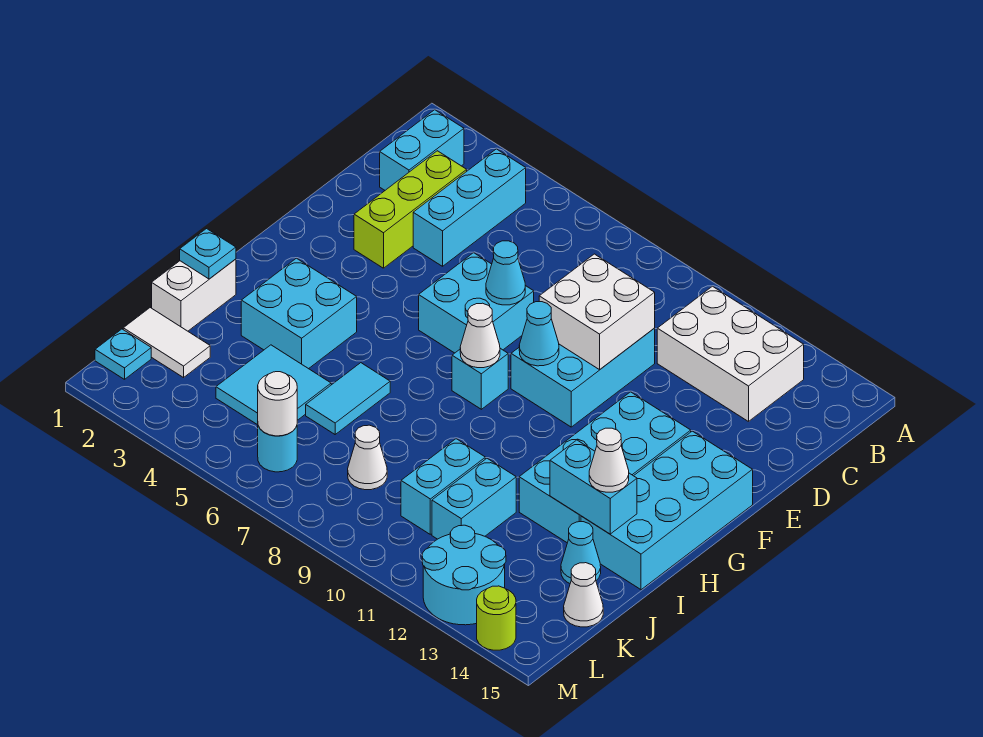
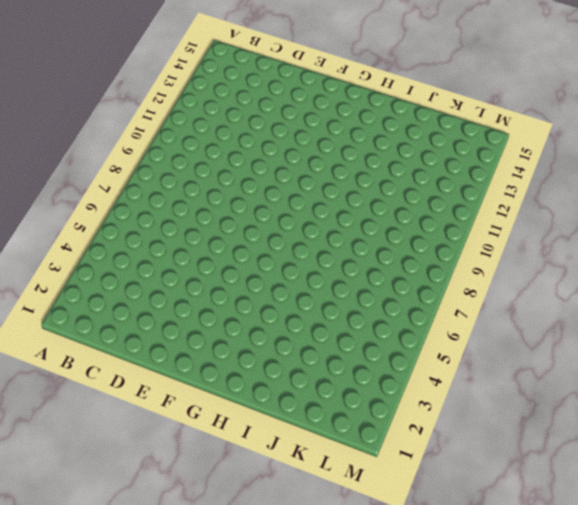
none -> cyan brick B2:C2 level 1
none -> cyan brick B4:D4 level 1
none -> white brick B11:C13 level 1
none -> lime brick C3:E3 level 1

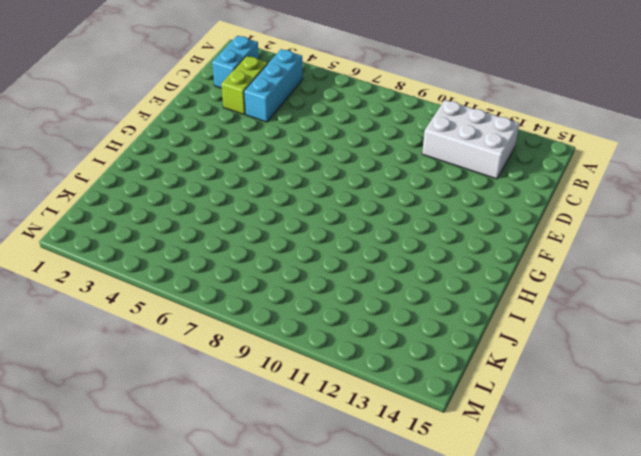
lime brick C3:D3 level 1 -> lime brick C3:E3 level 1
none -> cyan brick D9:F10 level 1
none -> cyan brick E6:F7 level 1
none -> cyan brick F12:I13 level 1
none -> cyan brick F14:I15 level 1

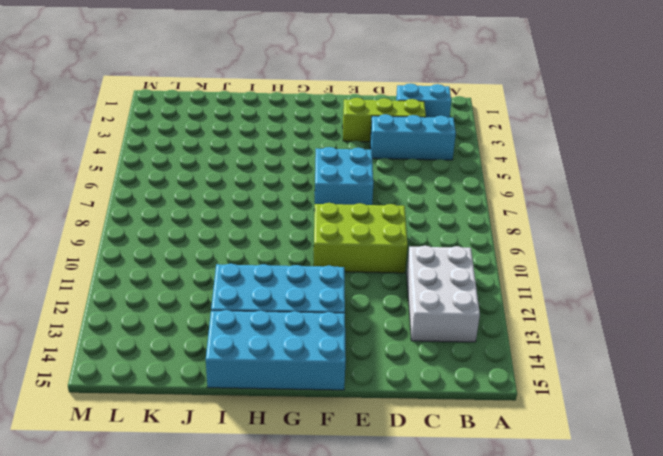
lime brick D9:F10 level 1 -> cyan brick D9:F10 level 1
none -> cyan brick G8 level 1
none -> cyan brick H3:I4 level 1
none -> white brick I1:J1 level 1
none -> cyan tile I6:J6 level 1

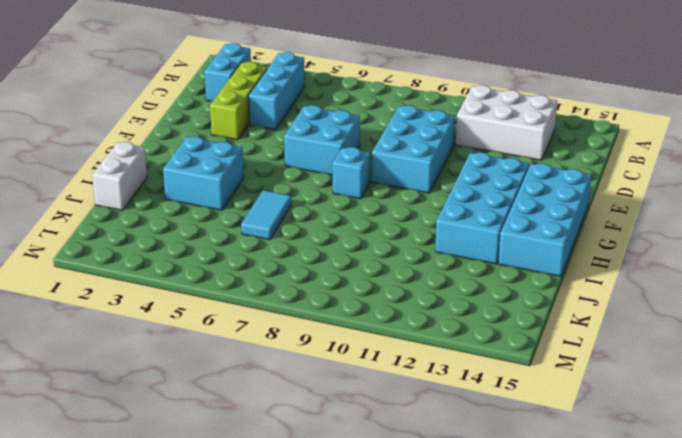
none -> cyan tile J4:K5 level 1
none -> cyan brick J10:K10 level 1
none -> cyan brick J11:K11 level 1
none -> cyan cone J14 level 1

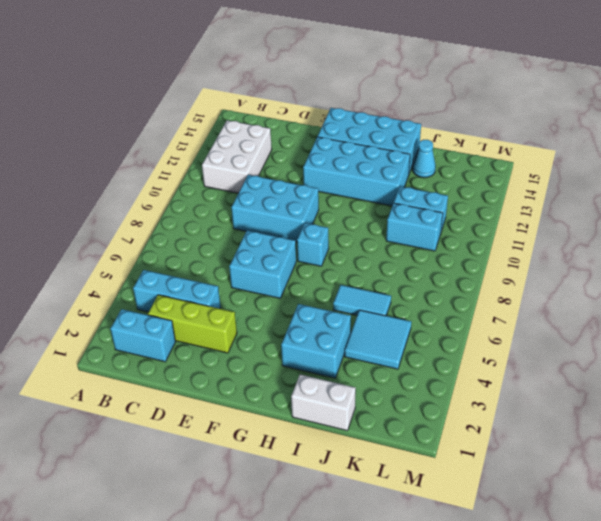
none -> white tile K1:K2 level 1
none -> white cone K8 level 1
none -> white cone K15 level 1
none -> cyan plate L1 level 1

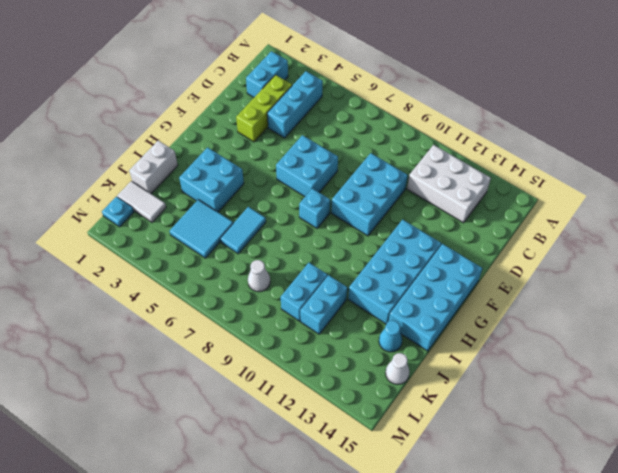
none -> cyan round brick L6 level 1
none -> cyan round brick L12:M13 level 1
none -> lime round brick M14 level 1
none -> white brick D9:E10 level 2

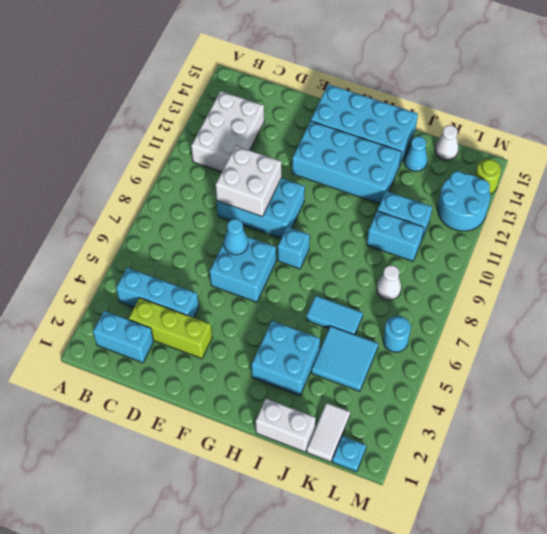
none -> cyan cone F9 level 2
none -> white cone G8 level 2
none -> cyan plate I1 level 2
none -> cyan brick I13:I14 level 2

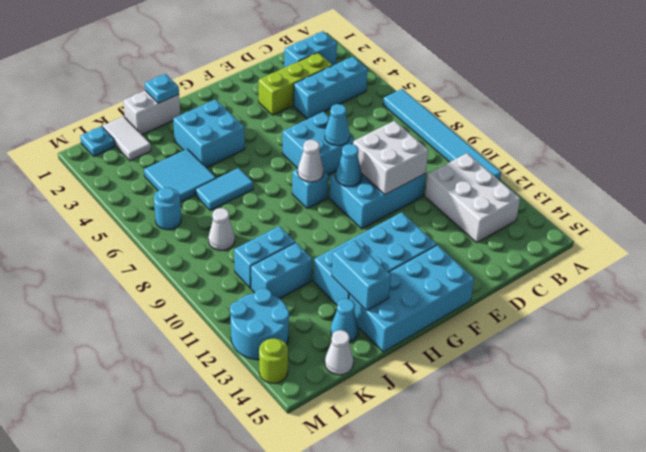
cyan tile A6:A11 level 1 -> none
none -> white round brick L6 level 2
none -> white cone I14 level 3

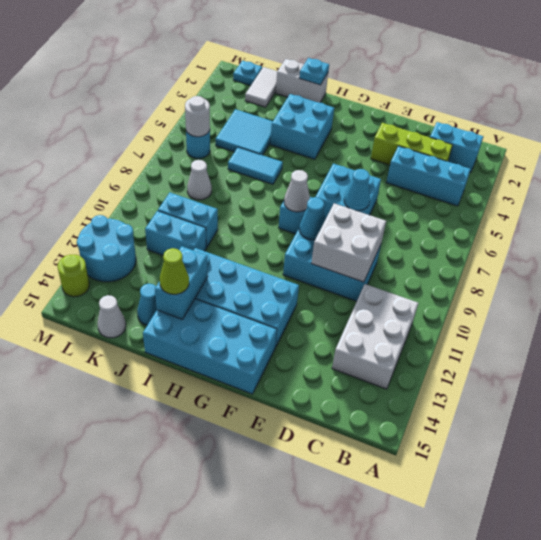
lime cone I14 level 3 -> white cone I14 level 3

